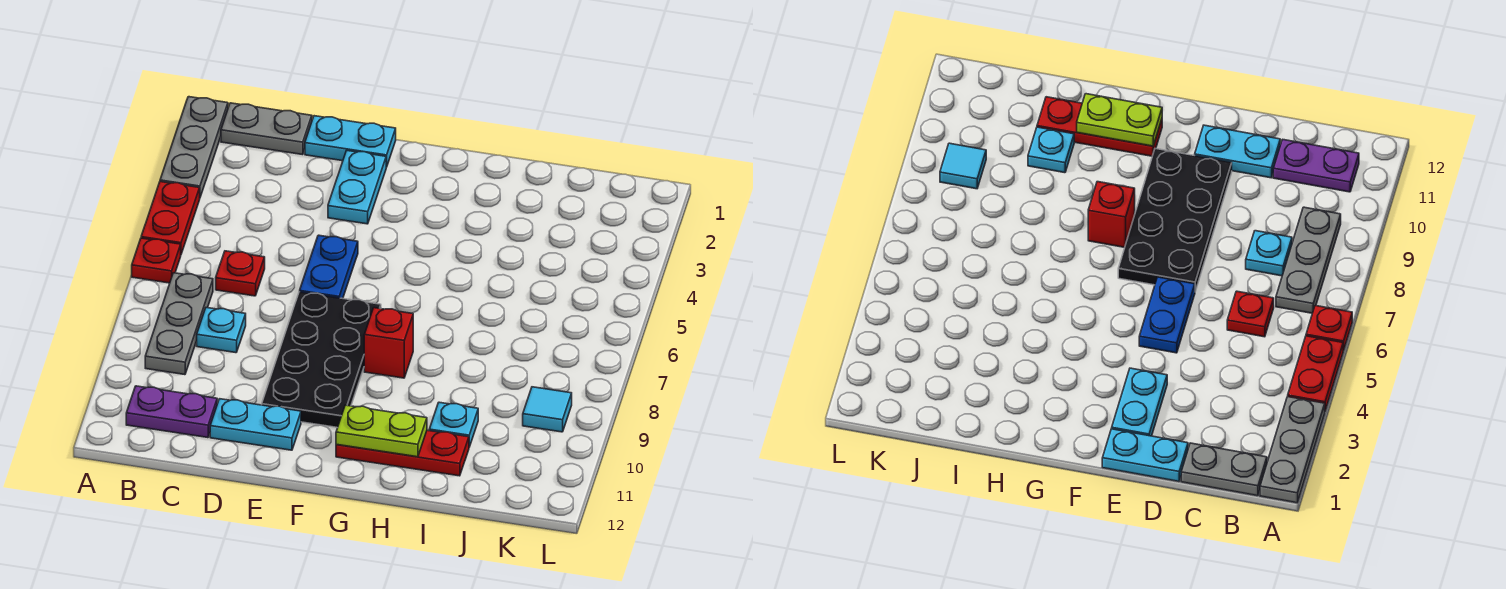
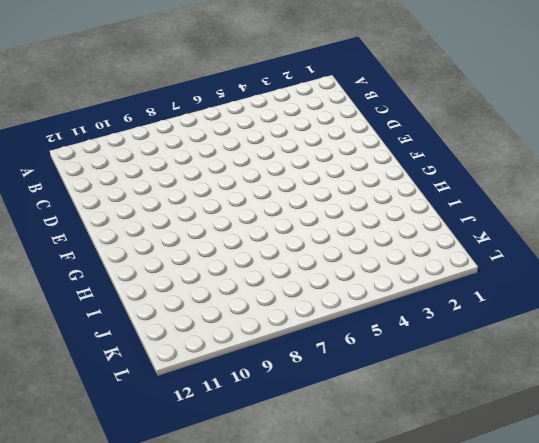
none -> grey plate A1:A3 level 1
none -> red plate A4:A5 level 1
none -> red plate A6 level 1

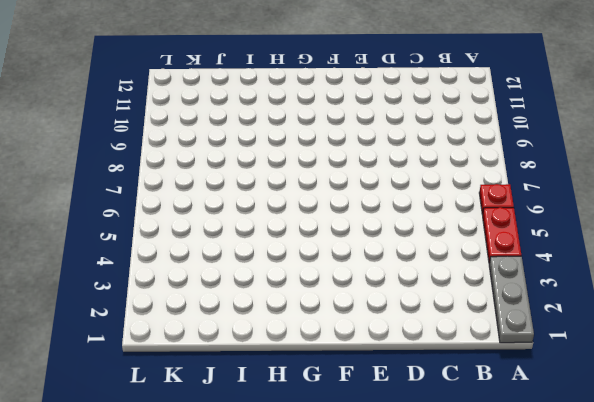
none -> grey plate B1:C1 level 1
none -> grey plate B7:B9 level 1
none -> purple plate B11:C11 level 1

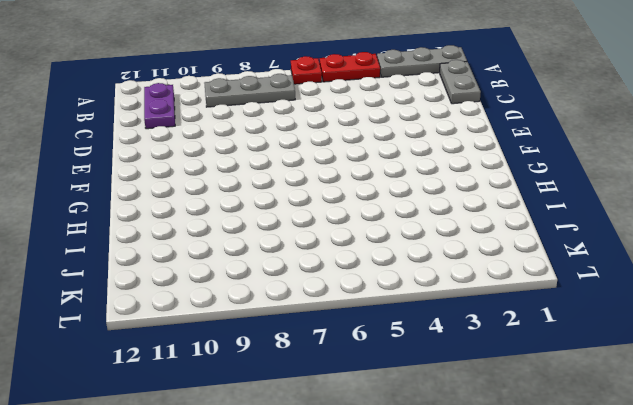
none -> red plate C6 level 1
none -> cyan plate C8 level 1
none -> cyan plate D1:E1 level 1

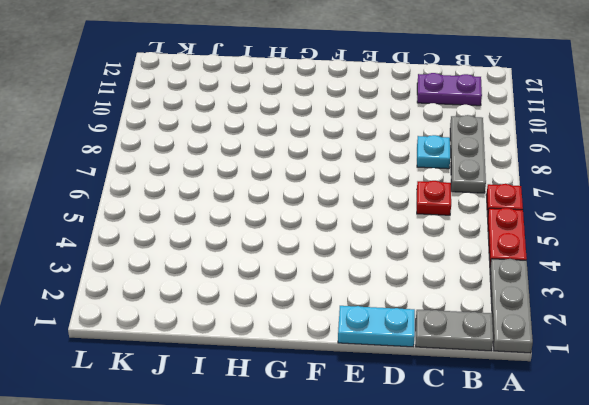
none -> cyan plate D11:E11 level 1
none -> cyan plate E2:E3 level 1
none -> blue plate E5:E6 level 1

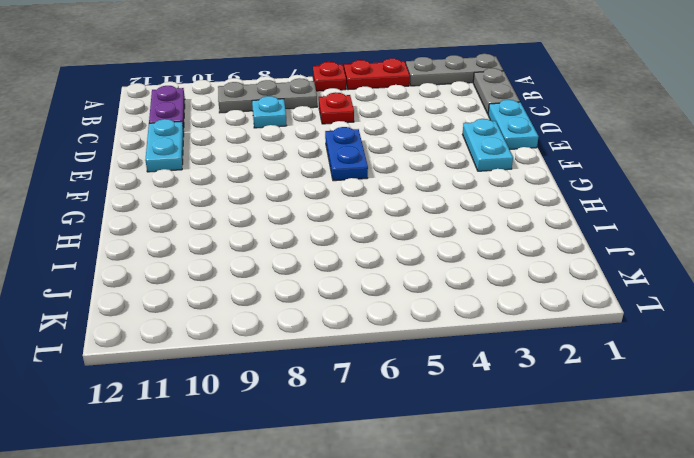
cyan plate E2:F2 level 1 -> cyan plate E2:E3 level 1
blue plate E6:F6 level 1 -> blue plate E5:E6 level 1
none -> black plate E7:F10 level 1
none -> red brick G8 level 1
none -> red plate G11:I11 level 1

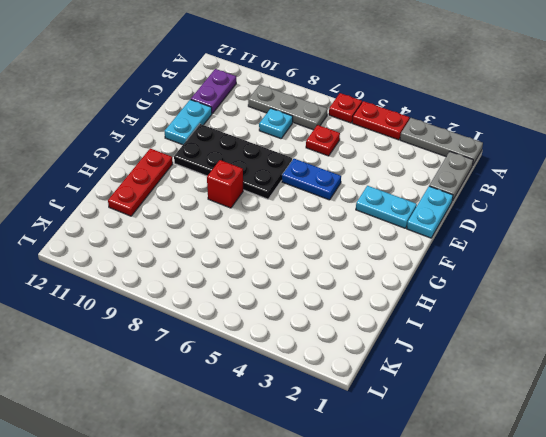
none -> cyan plate I10 level 1
none -> cyan tile K9 level 1
none -> lime plate G11:H11 level 2

